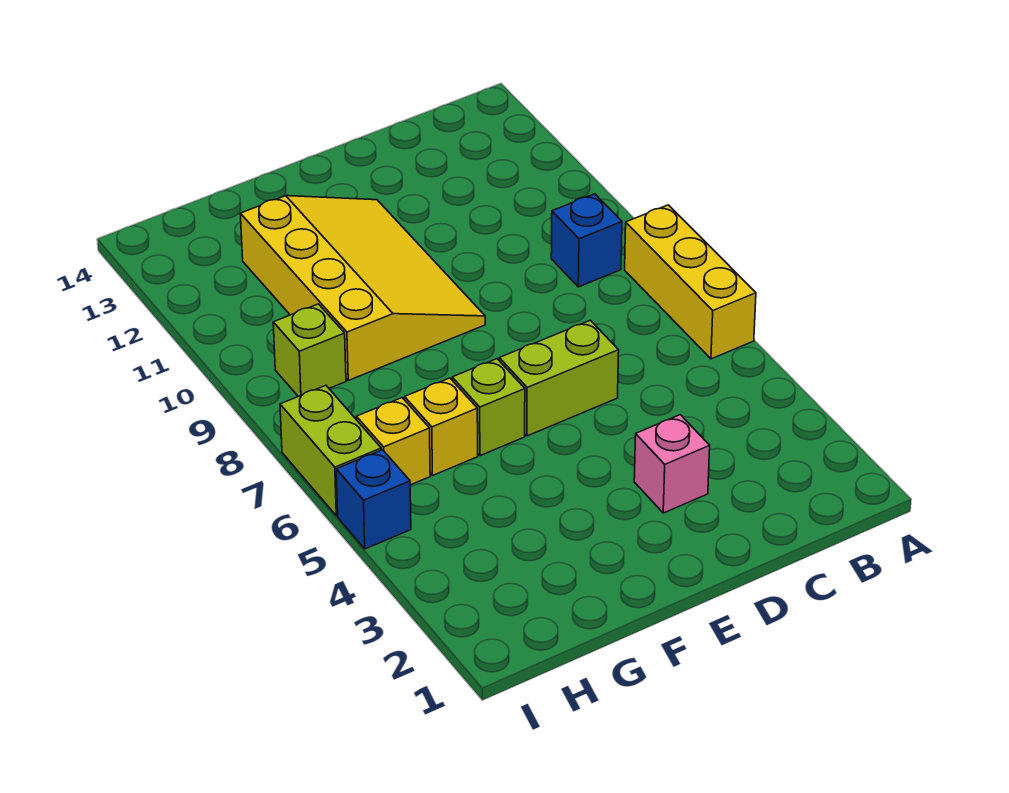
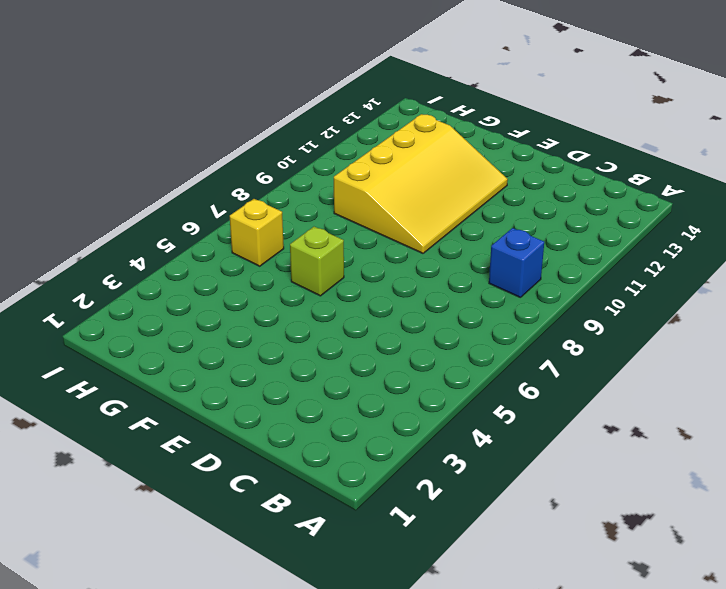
none -> yellow brick A6:A8 level 1
none -> pink brick D3 level 1

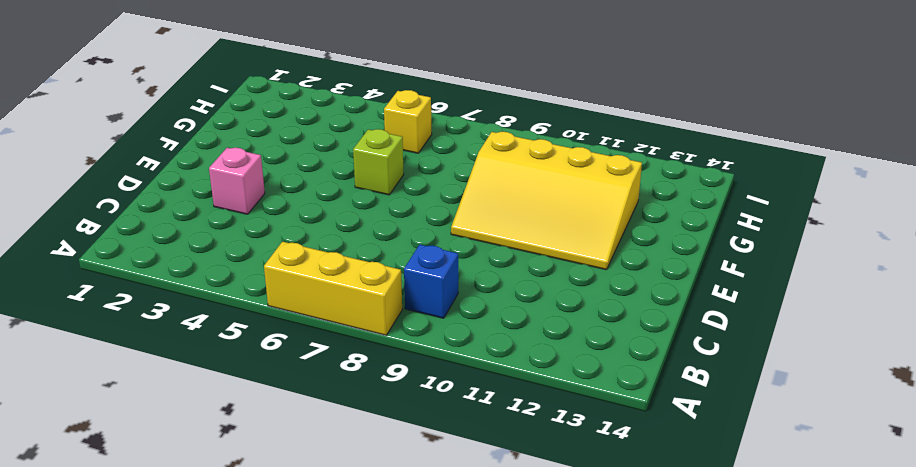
none -> lime brick D6:E6 level 1
none -> yellow brick G6 level 1

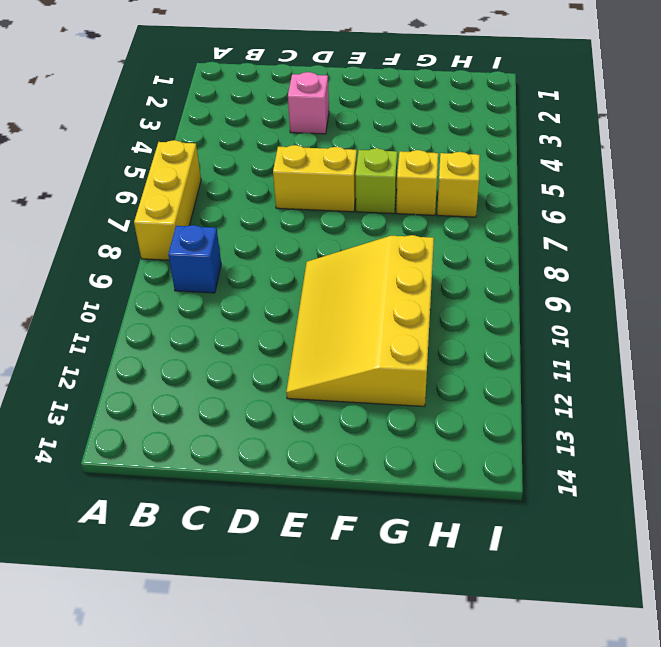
yellow brick D6:E6 level 1 -> lime brick D6:E6 level 1
none -> lime brick H9 level 1
none -> blue brick I5 level 1

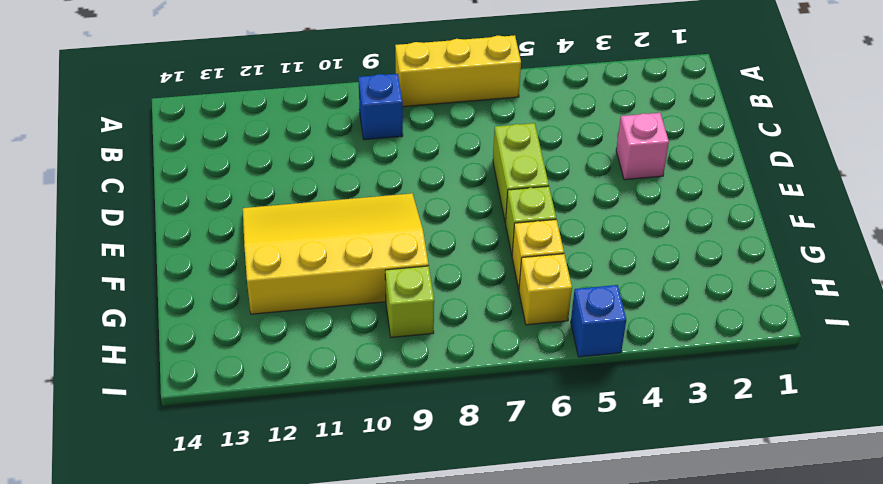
none -> lime brick I6:I7 level 1

